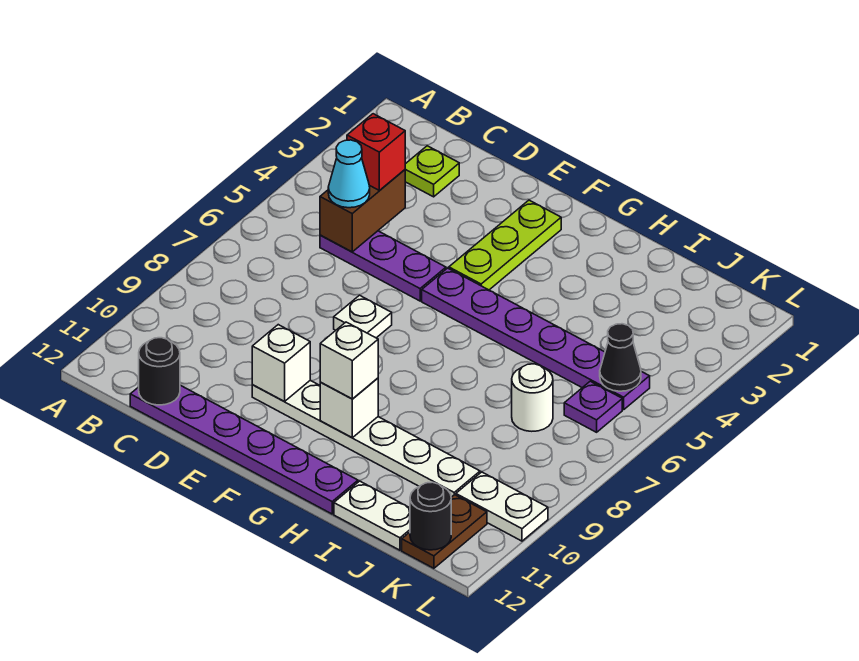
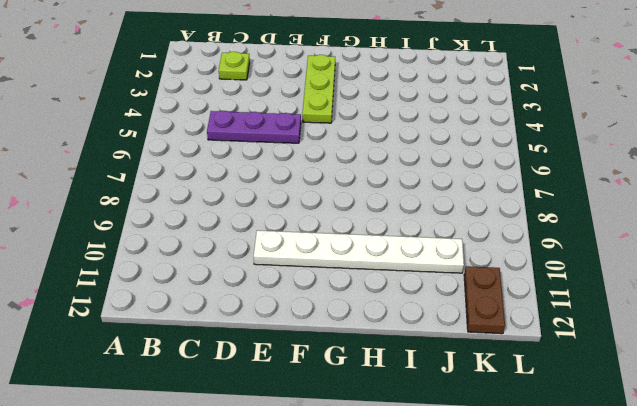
none -> purple plate C12:H12 level 1
none -> white plate E7 level 1
none -> purple plate F5:K5 level 1

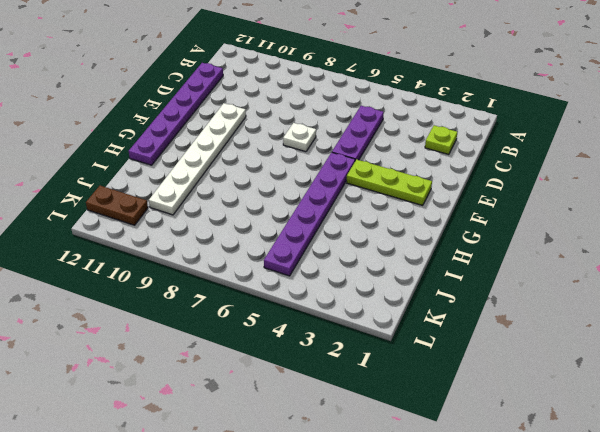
none -> white plate I12:J12 level 1
none -> white round brick J7 level 1
none -> purple plate K6 level 1

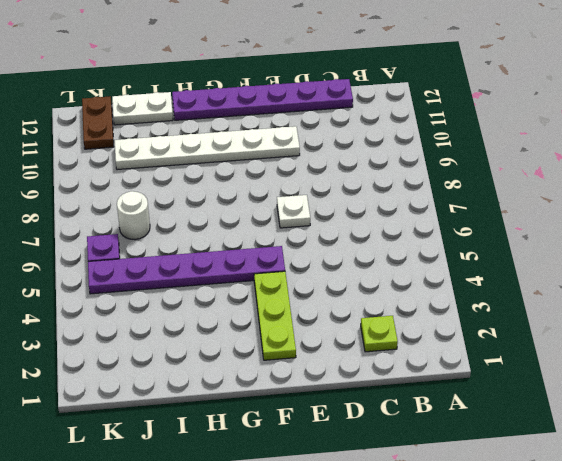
none -> purple plate C5:E5 level 1
none -> white plate K10:L10 level 1
none -> brown brick C4:C5 level 2

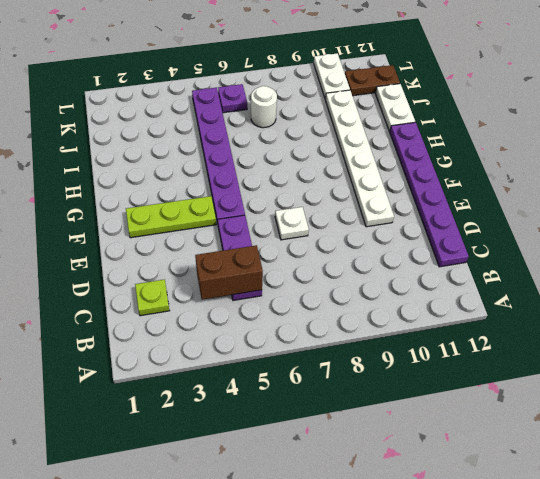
none -> black round brick C12 level 2
none -> white brick E10 level 2
none -> white brick G10 level 2

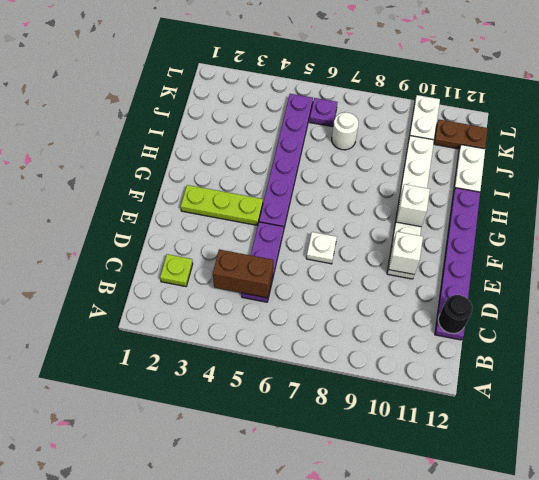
none -> black cone K5 level 2
none -> black round brick K12 level 2
none -> red brick C4 level 3

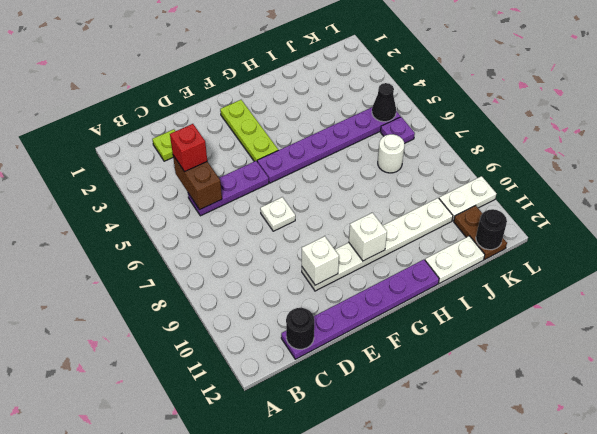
none -> cyan cone C5 level 3
none -> white brick G10 level 3

